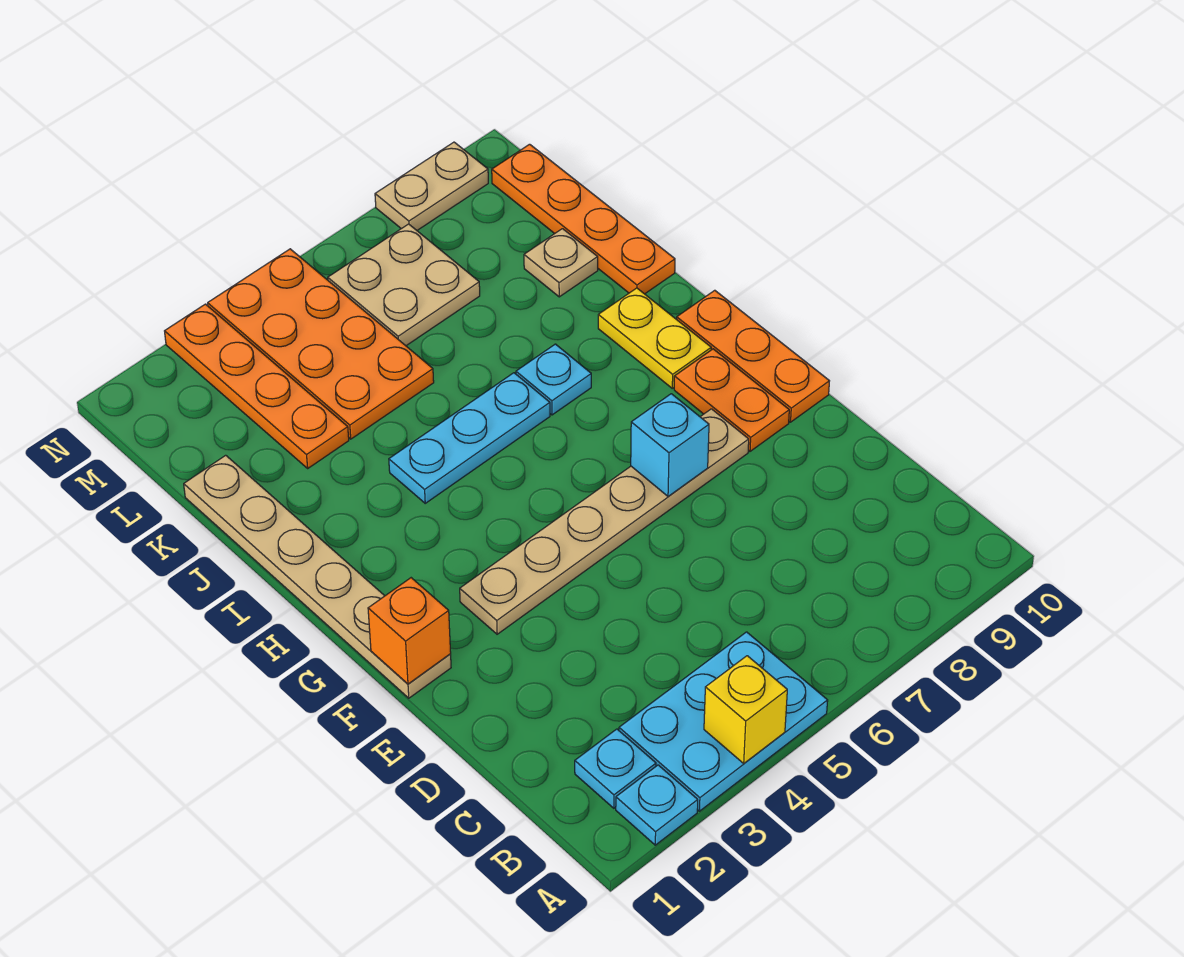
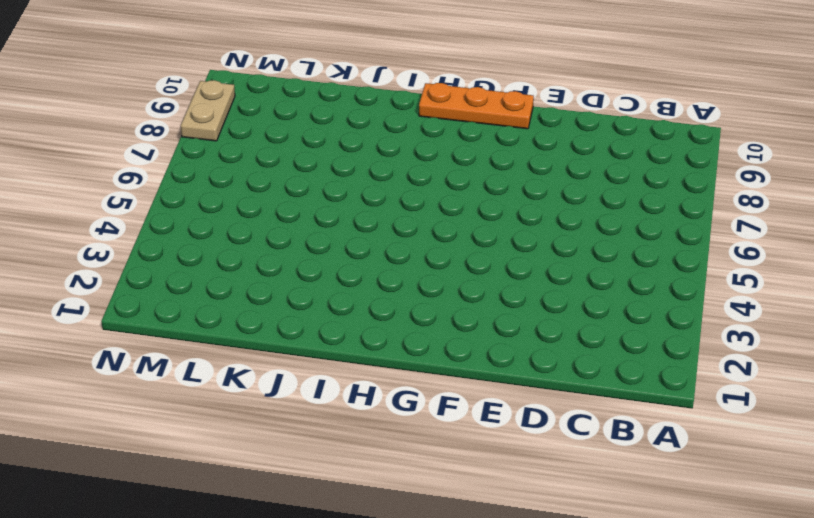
none -> cyan plate A2 level 1
none -> cyan plate A3:B5 level 1
none -> cyan plate B2 level 1

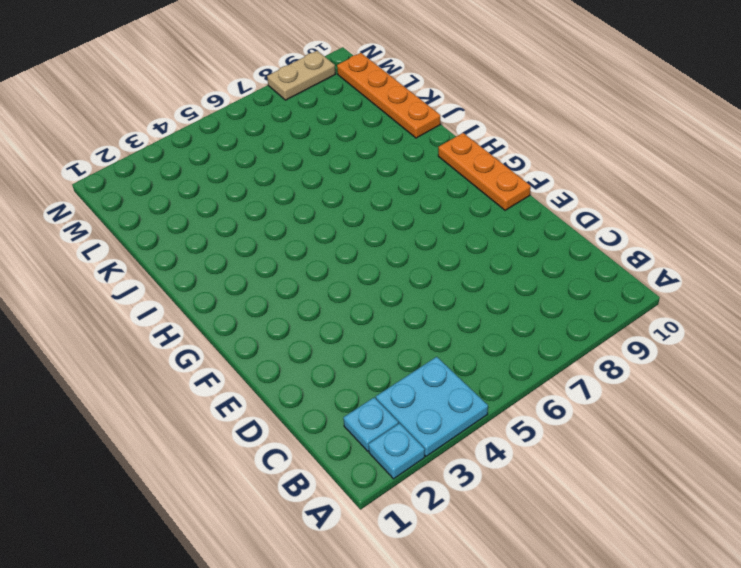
cyan plate A3:B4 level 1 -> cyan plate A3:B5 level 1
none -> tan plate F1:K1 level 1
none -> tan plate F3:F8 level 1
none -> orange plate F9:G9 level 1

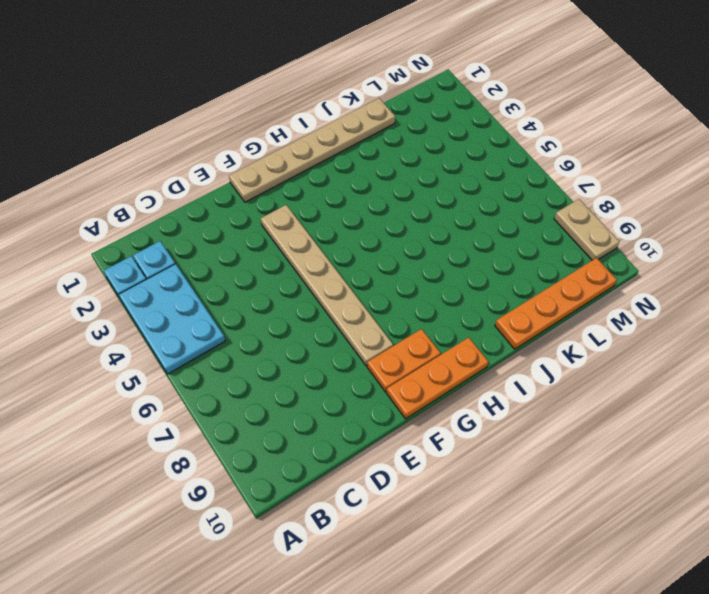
none -> yellow plate H9:I9 level 1
none -> cyan plate I4:I6 level 1
none -> cyan plate I7 level 1

